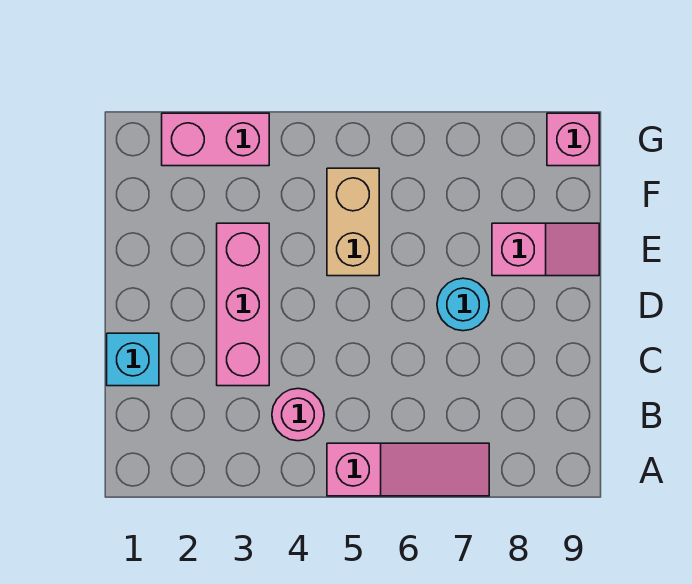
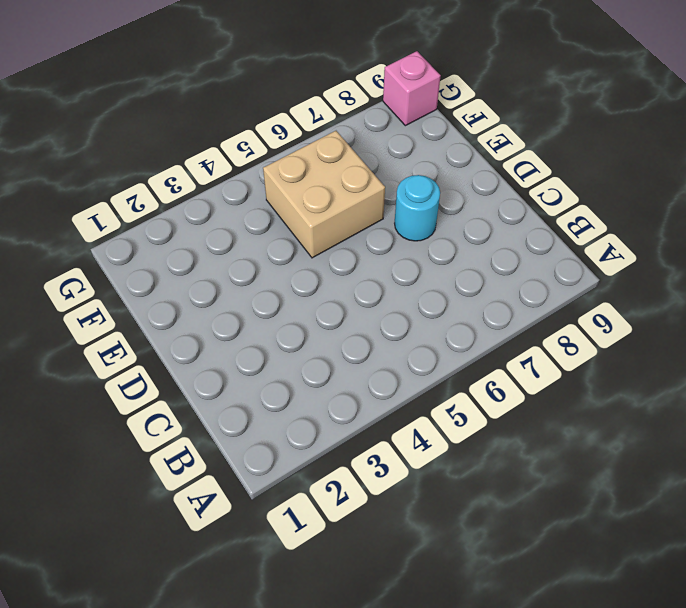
tan brick E5:F6 level 1 -> tan brick E5:F5 level 1
none -> pink slope A5:A7 level 1 top 5
none -> pink round brick B4 level 1

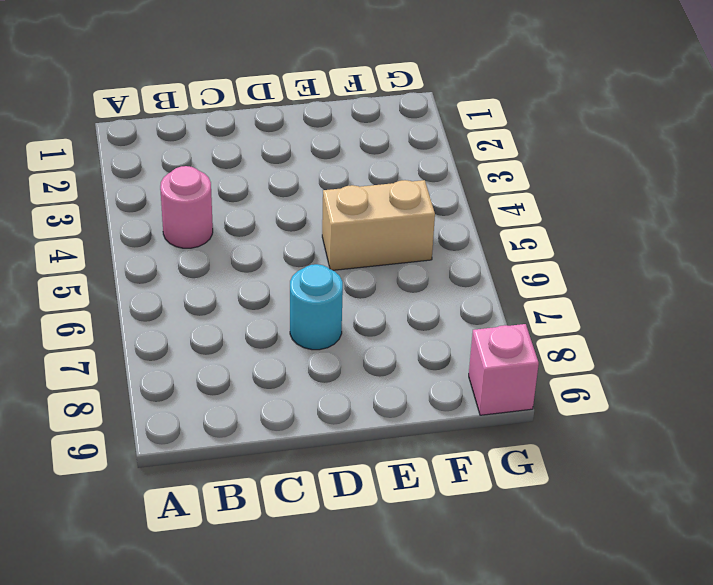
none -> pink slope A5:A7 level 1 top 5
none -> cyan brick C1 level 1

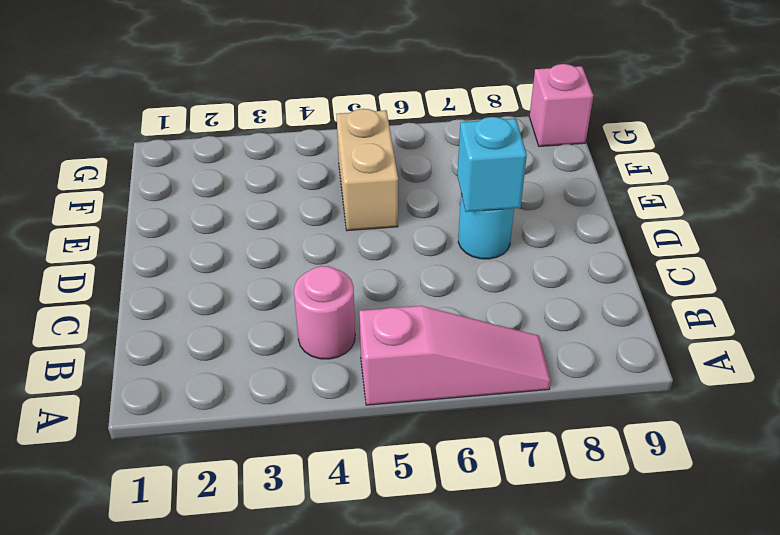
cyan brick D7 level 2 -> cyan brick C1 level 1
none -> pink brick C3:E3 level 1
none -> pink slope E8:E9 level 1 top 8

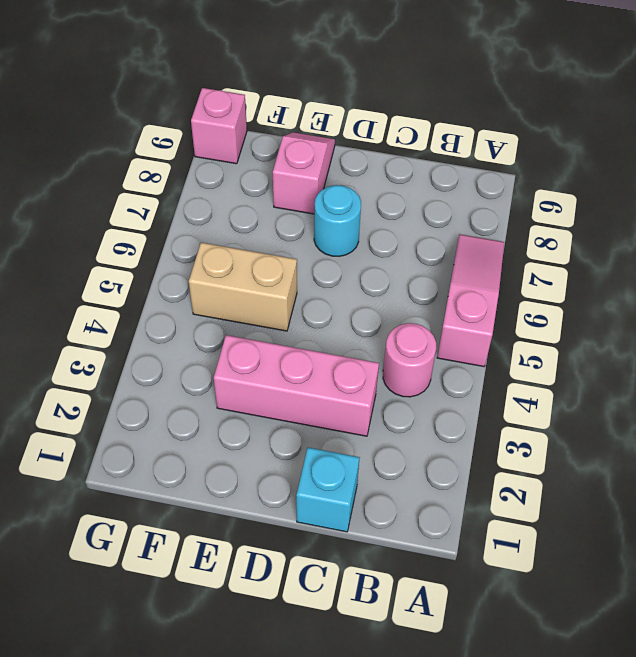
none -> pink brick G2:G3 level 1

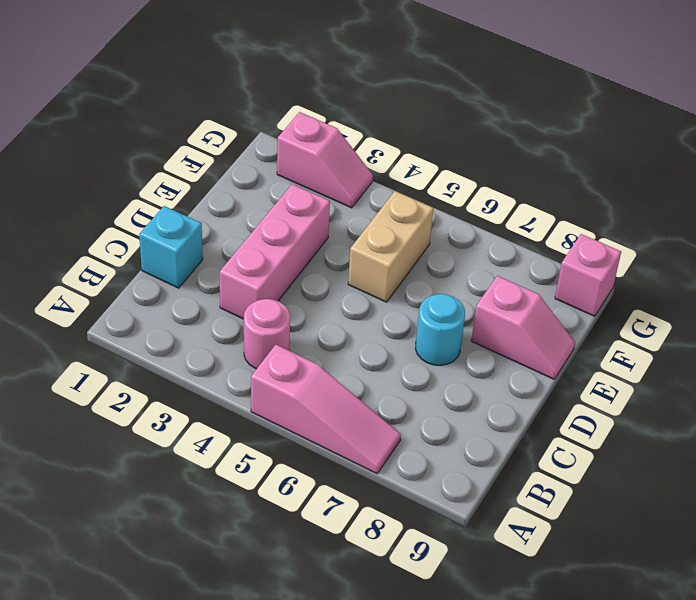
pink slope G2:G3 level 1 top 2 -> pink brick G2:G3 level 1

